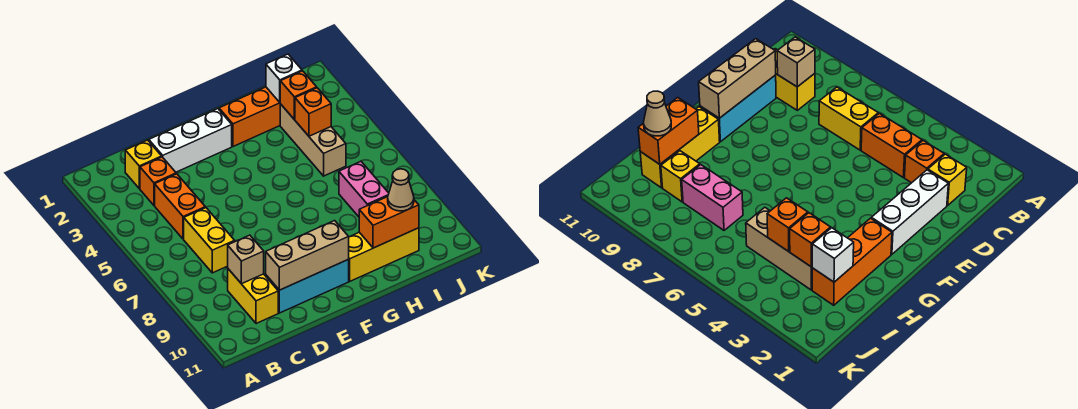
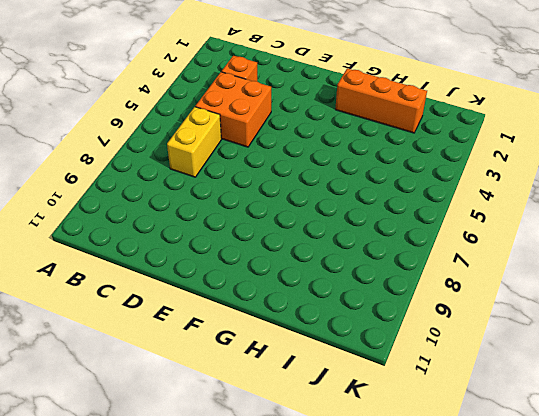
orange brick C4:D5 level 1 -> orange brick C4:C5 level 1
none -> yellow brick C2 level 1
none -> yellow brick C9:C10 level 1
none -> white brick D2:F2 level 1

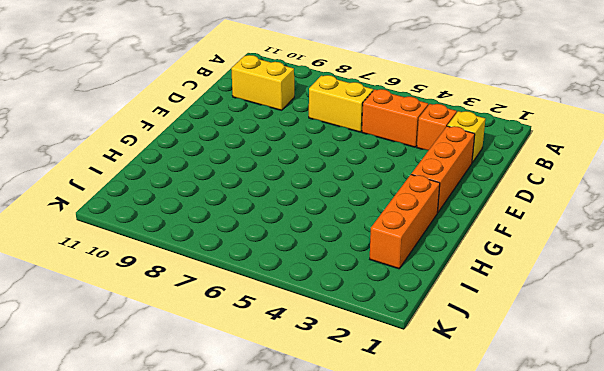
orange brick D2:F2 level 1 -> white brick D2:F2 level 1
none -> cyan brick D10:F10 level 1
none -> yellow brick G10:I10 level 1
none -> tan brick I3:I5 level 1

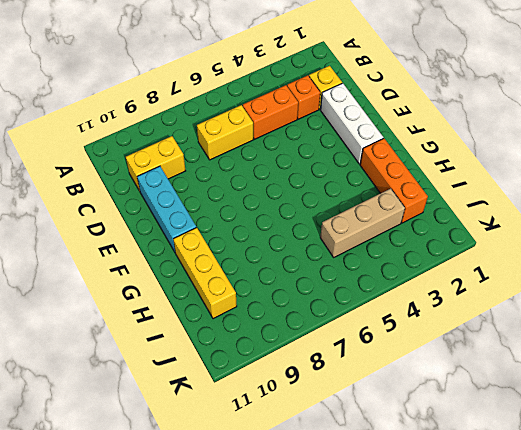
none -> pink brick I7:I8 level 1
none -> yellow brick I9 level 1
none -> tan brick C9 level 2

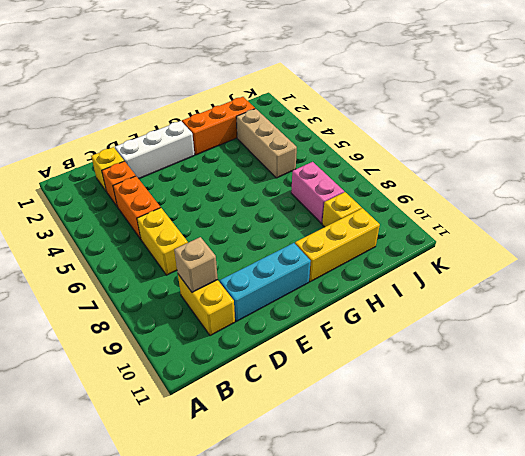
none -> tan brick D10:F10 level 2
none -> orange brick H10:I10 level 2
none -> white brick I2 level 2

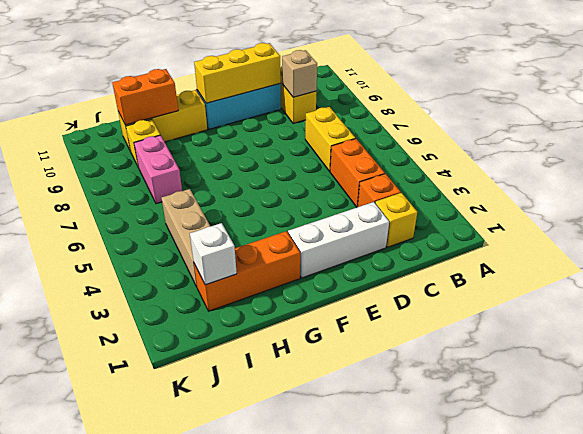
yellow brick D10:F10 level 2 -> tan brick D10:F10 level 2
none -> orange brick I3 level 2
none -> orange brick I4 level 2
none -> tan cone I10 level 3

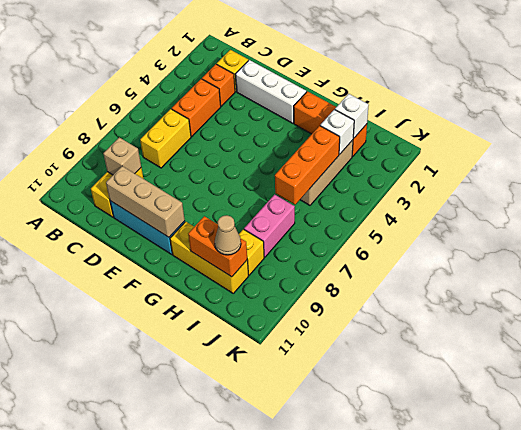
white brick I3 level 2 -> orange brick I3 level 2
orange brick I4:I6 level 2 -> orange brick I4 level 2

